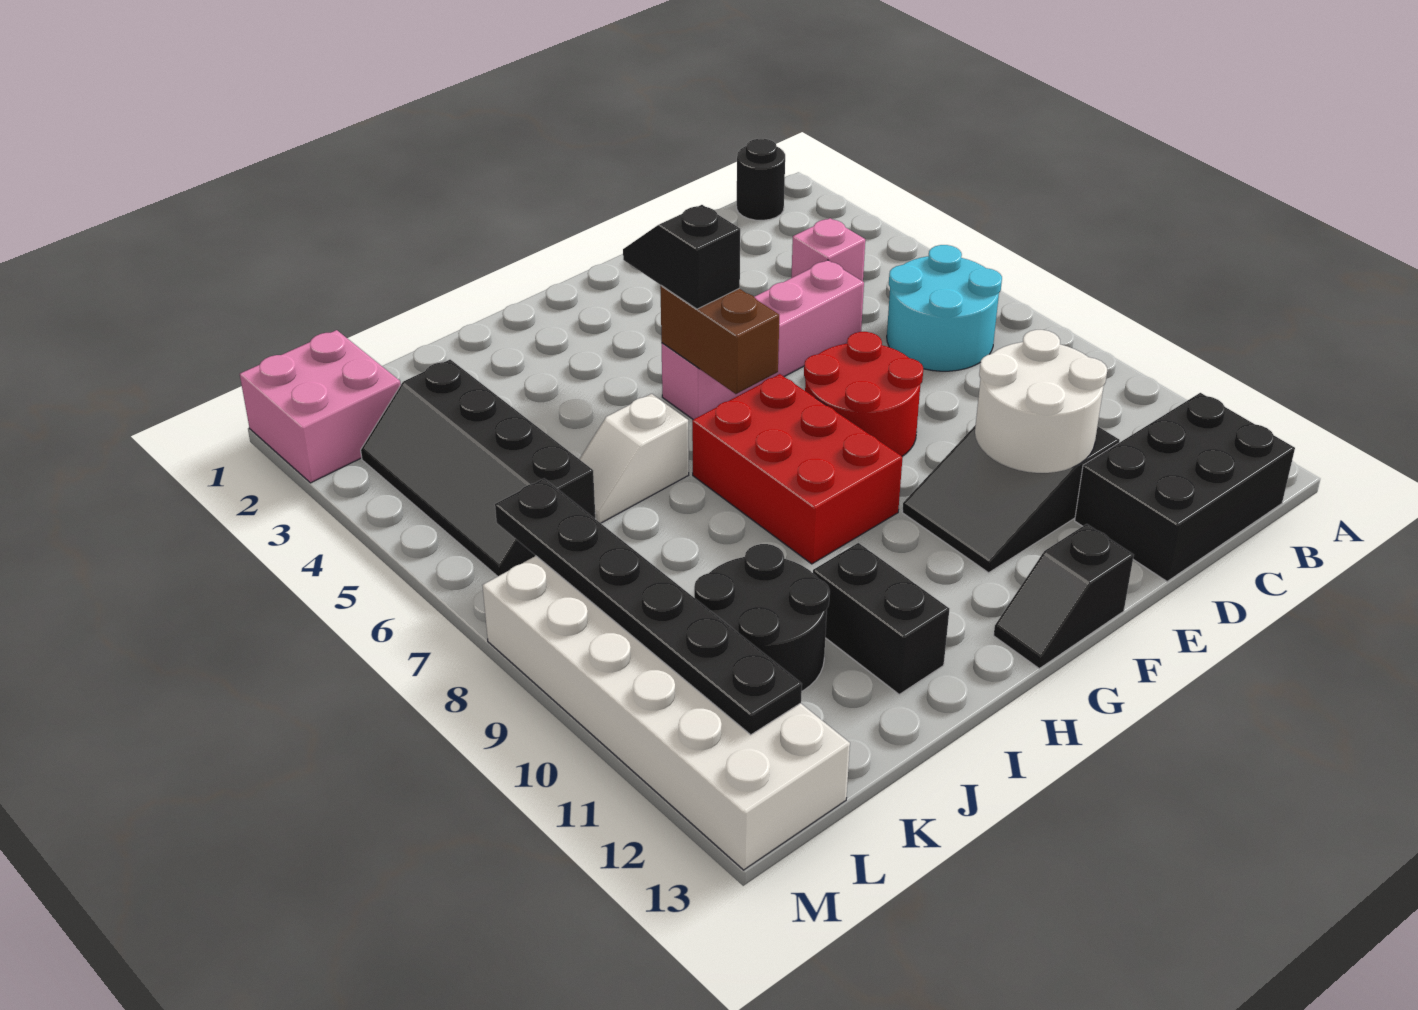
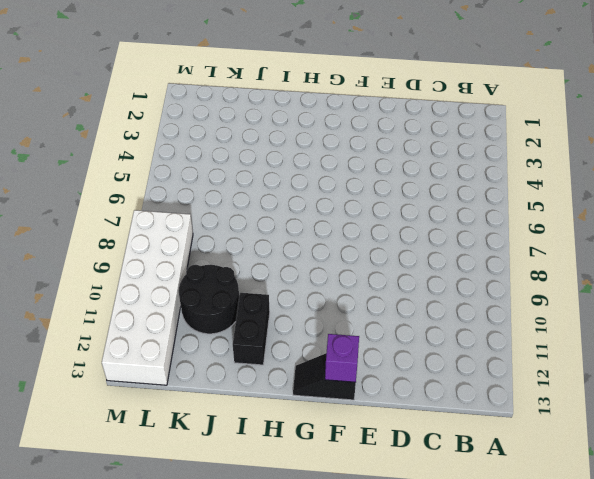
purple brick F13 level 2 -> none
none -> black round brick B1 level 1
none -> cyan round brick B6:C7 level 1
none -> black brick B12:D13 level 1

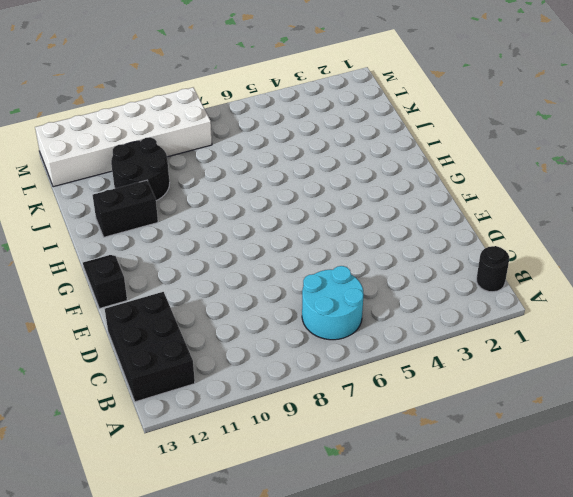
none -> pink brick C4 level 1
none -> pink brick D5:G5 level 1
none -> black slope D10:F11 level 1 top D

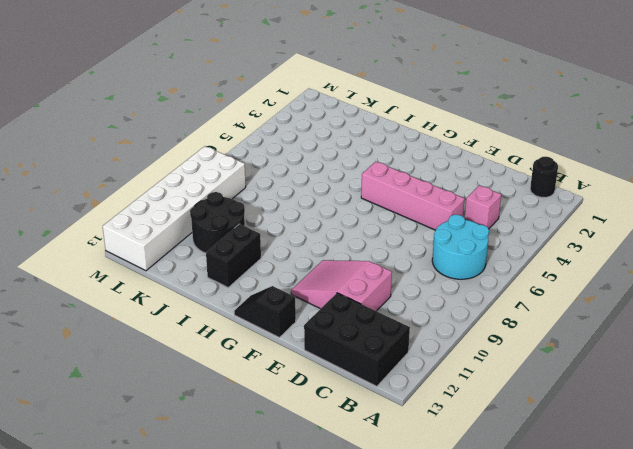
pink slope D10:F11 level 1 top D -> black slope D10:F11 level 1 top D
none -> red round brick E7:F8 level 1
none -> red brick G7:H9 level 1
none -> white slope I6:J6 level 1 top I

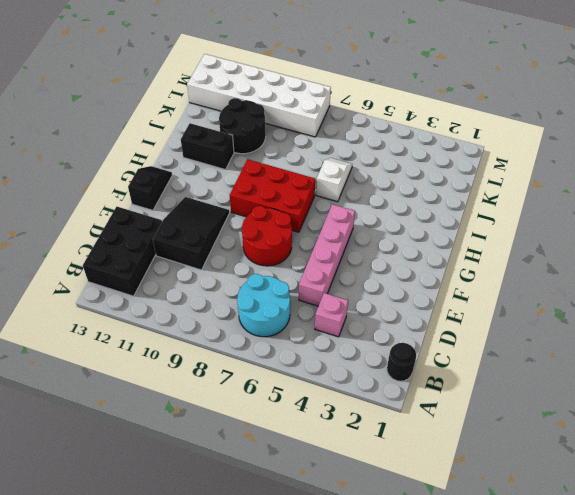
none -> black slope K3:L6 level 1 top K
none -> pink brick L1:M2 level 1
none -> white round brick D10:E11 level 2

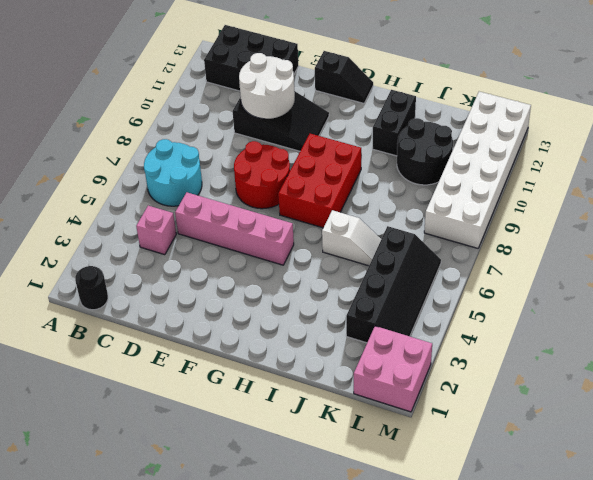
none -> brown brick G5:G6 level 2
none -> black plate L7:L12 level 2
none -> black slope G4:G5 level 3 top 5

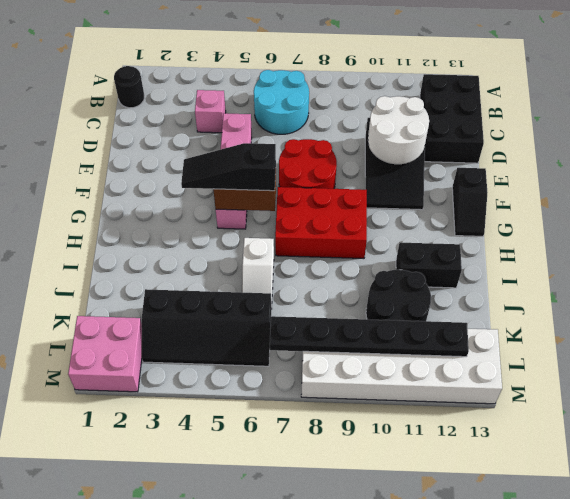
black slope G4:G6 level 3 top 6 -> black slope G4:G5 level 3 top 5

